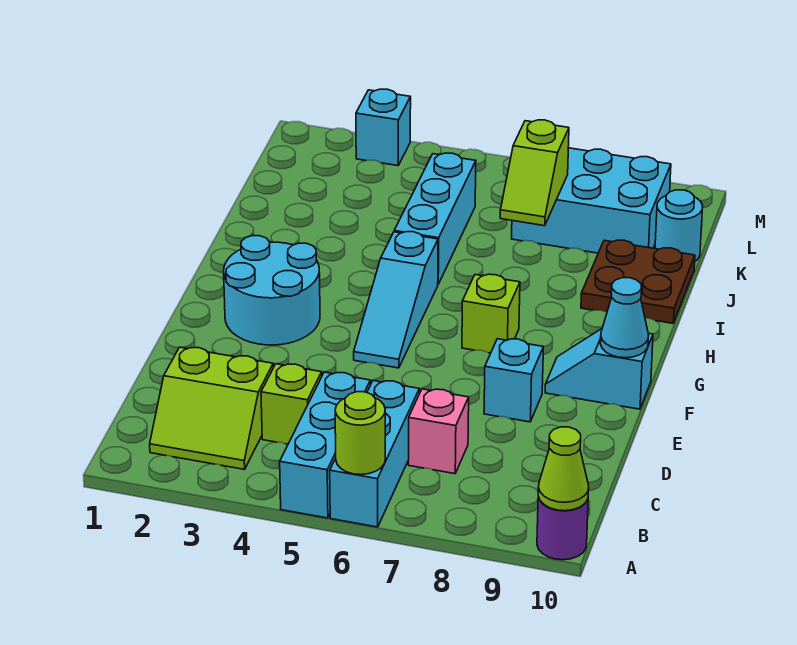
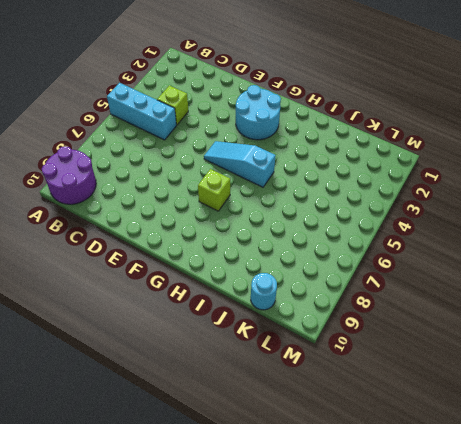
purple round brick A9:B10 level 1 -> purple round brick A10 level 1
none -> cyan brick A6:C6 level 1
none -> lime slope B2:C3 level 1 top C
none -> pink brick C7 level 1

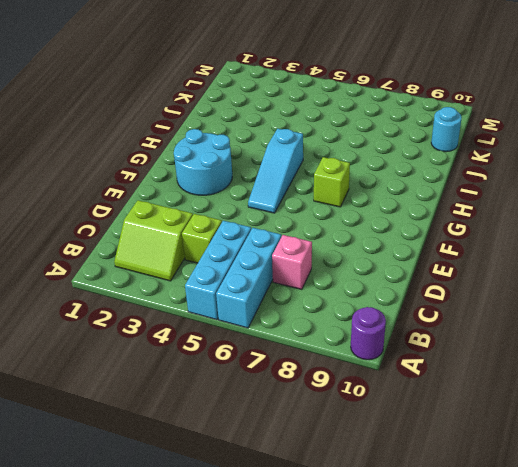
none -> cyan brick E8 level 1
none -> cyan slope F9:F10 level 1 top 10
none -> cyan brick I5:K5 level 1

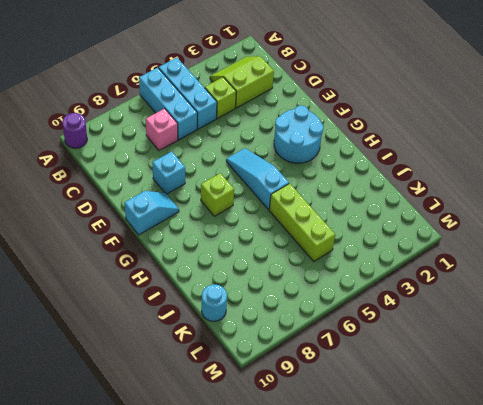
lime brick I5:K5 level 1 -> cyan brick I5:K5 level 1
none -> brown plate I9:J10 level 1
none -> cyan brick K7:L9 level 1
none -> cyan brick M3 level 1

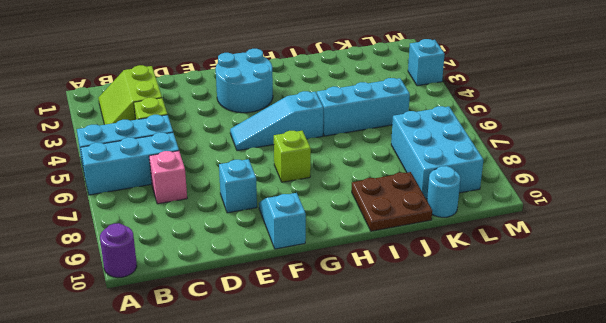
none -> lime round brick A6 level 2
none -> lime cone A10 level 2
none -> cyan cone F10 level 2

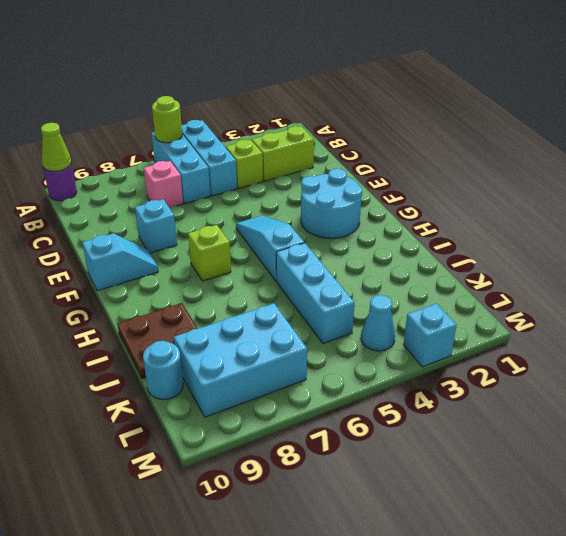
cyan cone L4 level 1 -> cyan cone F10 level 2
none -> lime slope J7:K7 level 2 top K

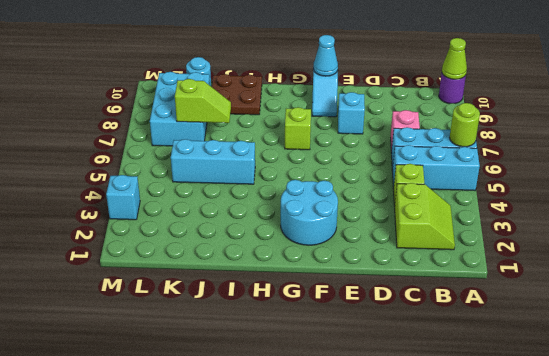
none -> cyan slope F5:H5 level 1 top H

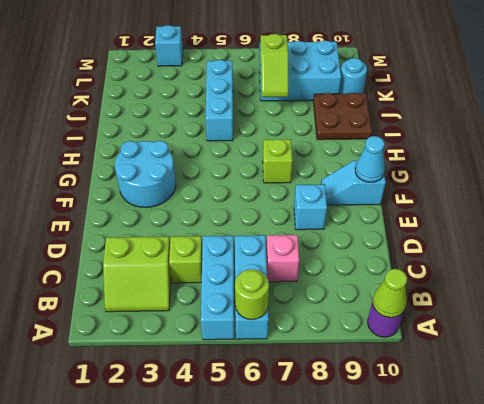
none -> cyan slope F5:H5 level 1 top H

